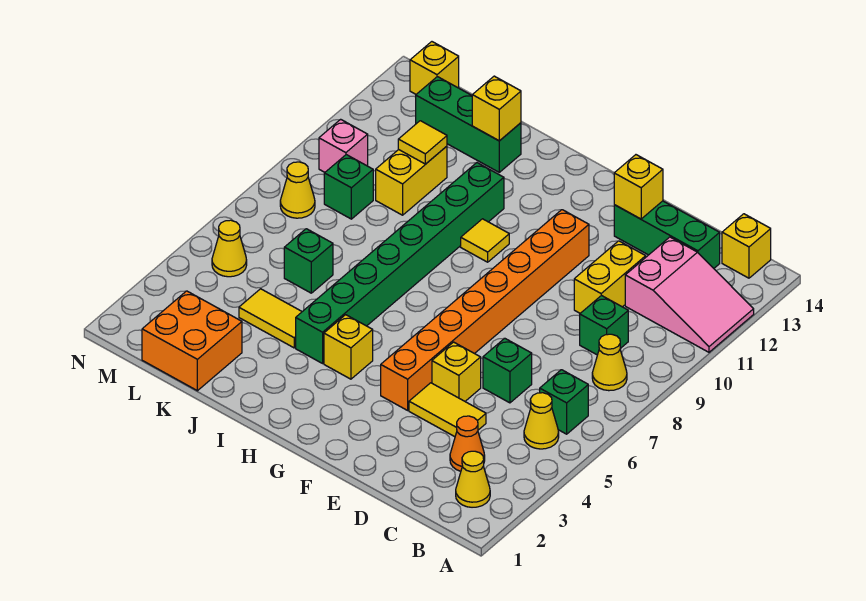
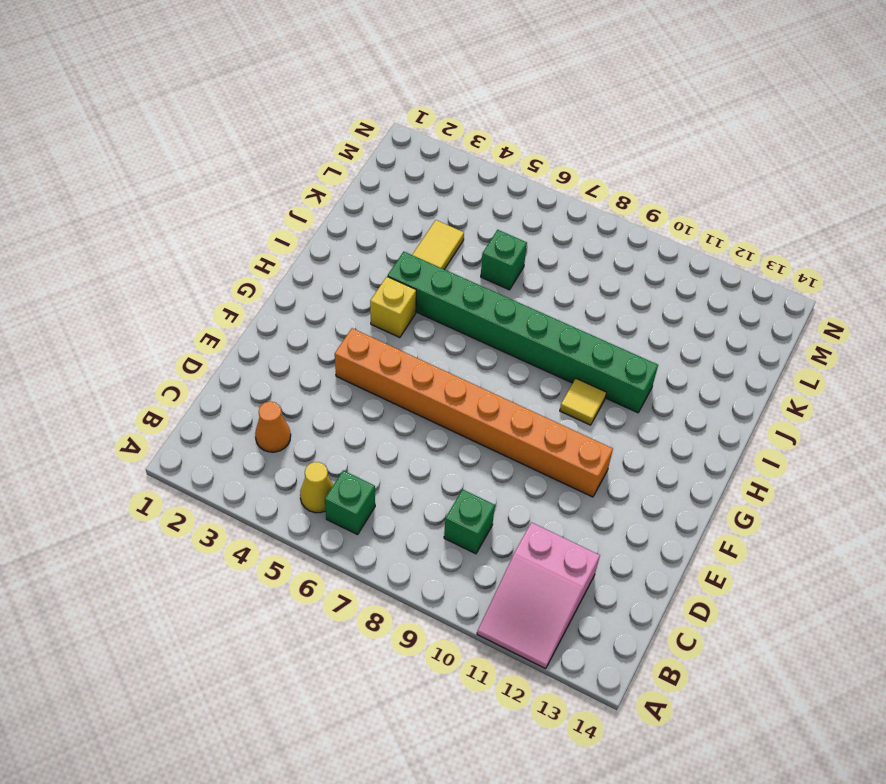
none -> yellow cone B2 level 1
none -> yellow cone B8 level 1
none -> yellow brick B14 level 1
none -> green brick C13:E13 level 1

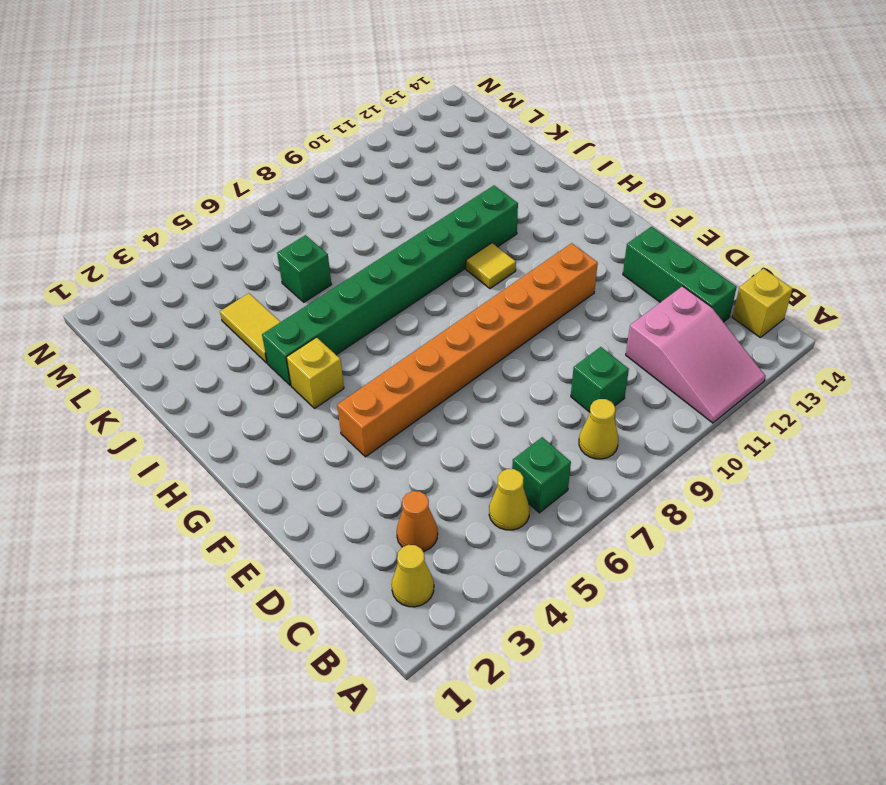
none -> yellow tile D4:E4 level 1
none -> green brick D6 level 1
none -> yellow brick D10:D11 level 1
none -> yellow brick E5 level 1

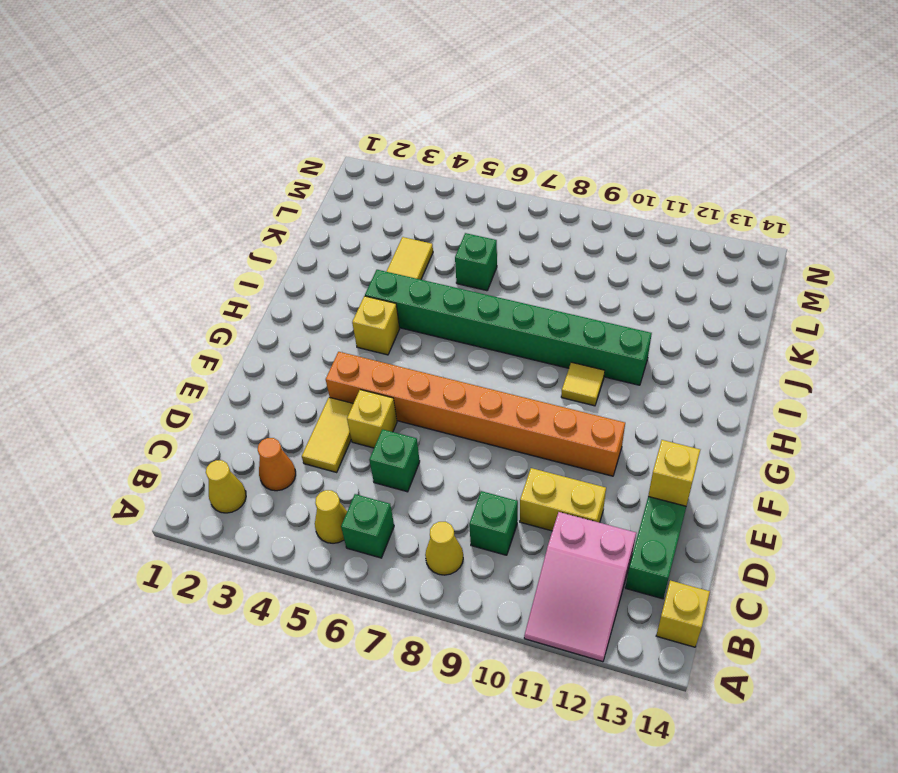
none -> green brick J13:L13 level 1
none -> orange brick K1:L2 level 1
none -> yellow brick K10:K11 level 1
none -> green brick L9 level 1

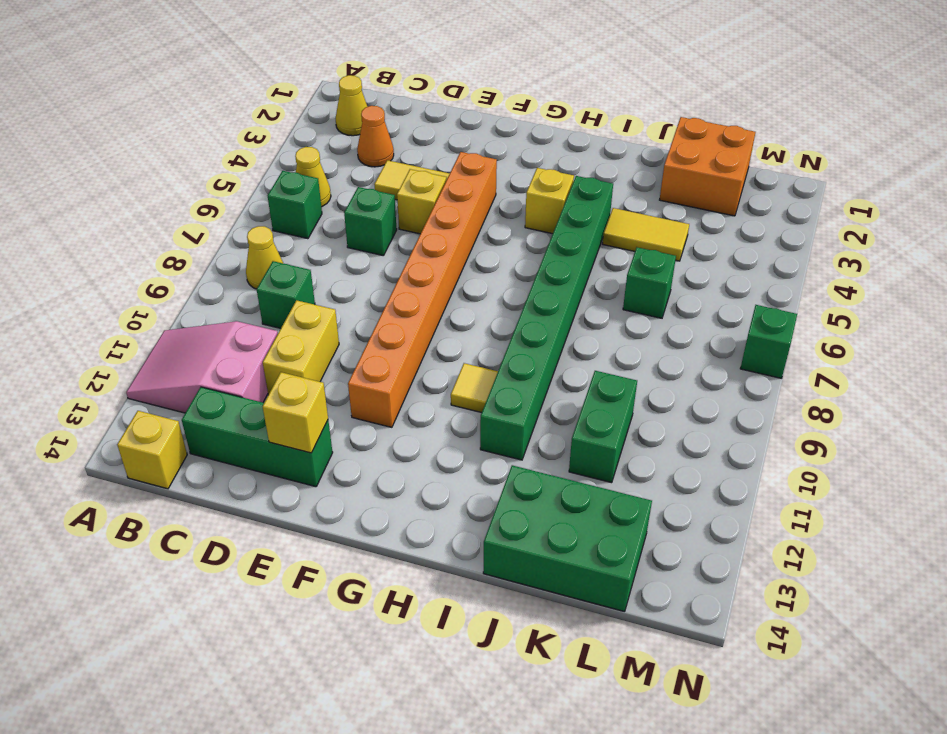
green brick J13:L14 level 1 -> green brick J13:L13 level 1
green brick K10:K11 level 1 -> yellow brick K10:K11 level 1
green brick N7 level 1 -> green brick L9 level 1
none -> yellow cone M5 level 1
none -> yellow cone M8 level 1
none -> pink brick M10 level 1
none -> yellow brick M14 level 1

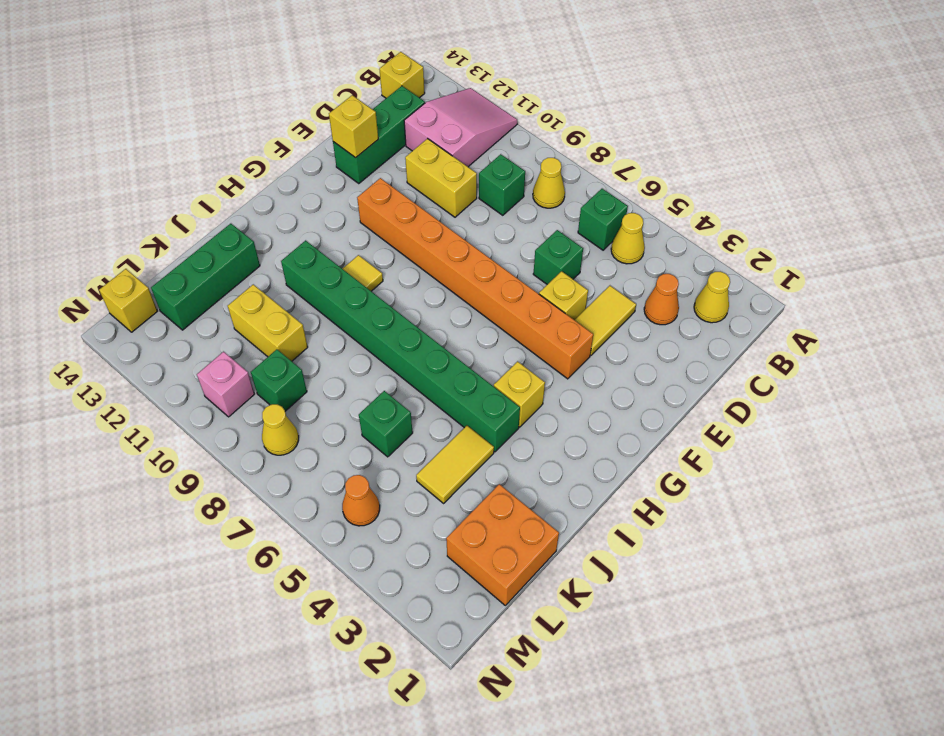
orange cone M5 level 1 -> yellow cone M5 level 1
none -> yellow brick J13 level 2
none -> yellow tile K11 level 2

